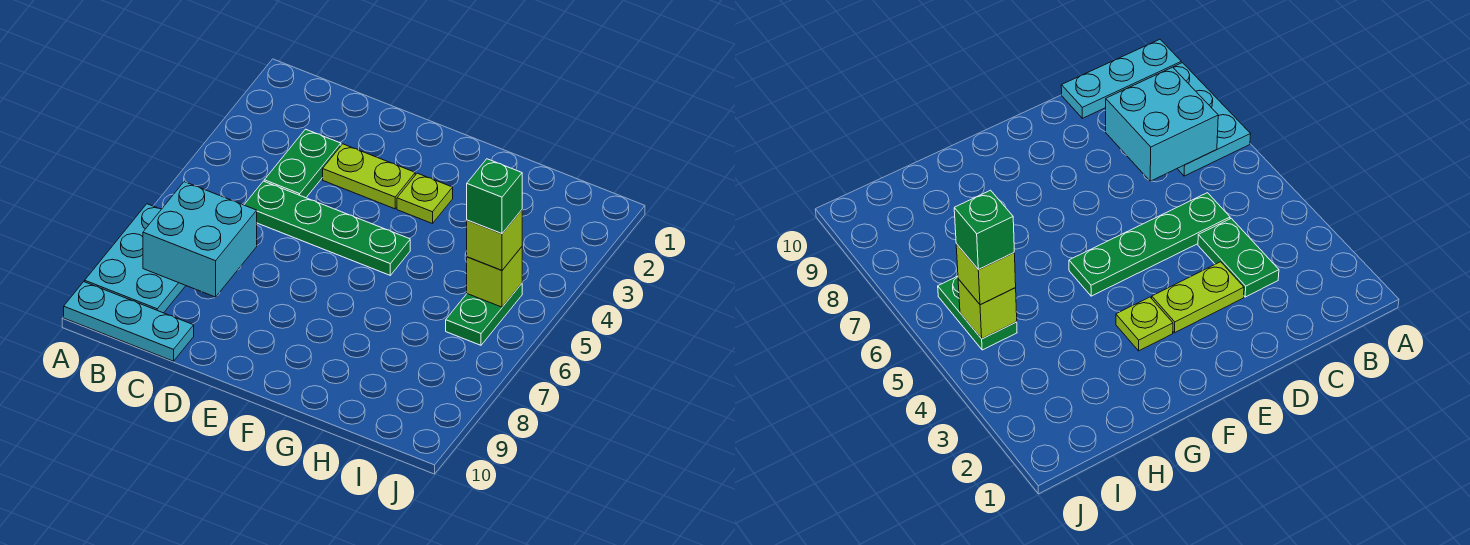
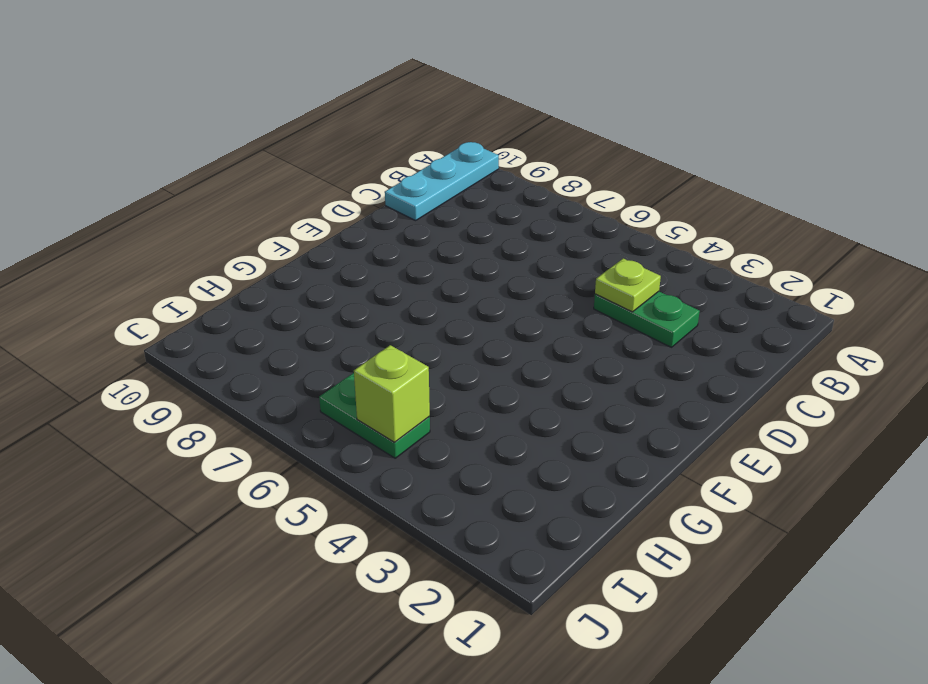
lime plate C4 level 2 -> lime plate F3 level 1
none -> cyan plate A7:B9 level 1
none -> green plate C5:F5 level 1

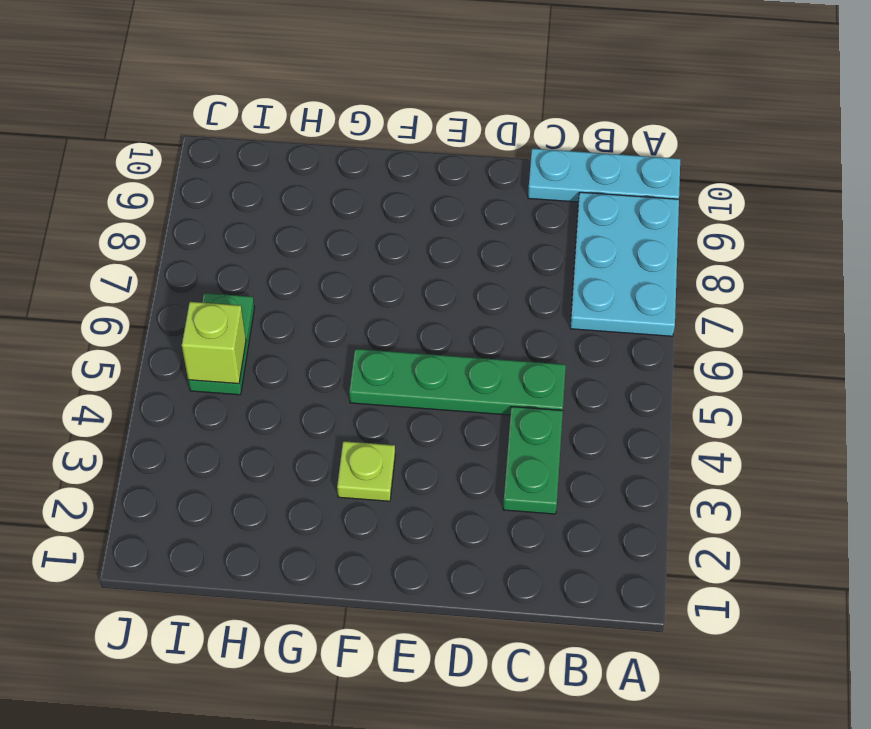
none -> lime plate D3:E3 level 1
none -> cyan brick B7:C8 level 2

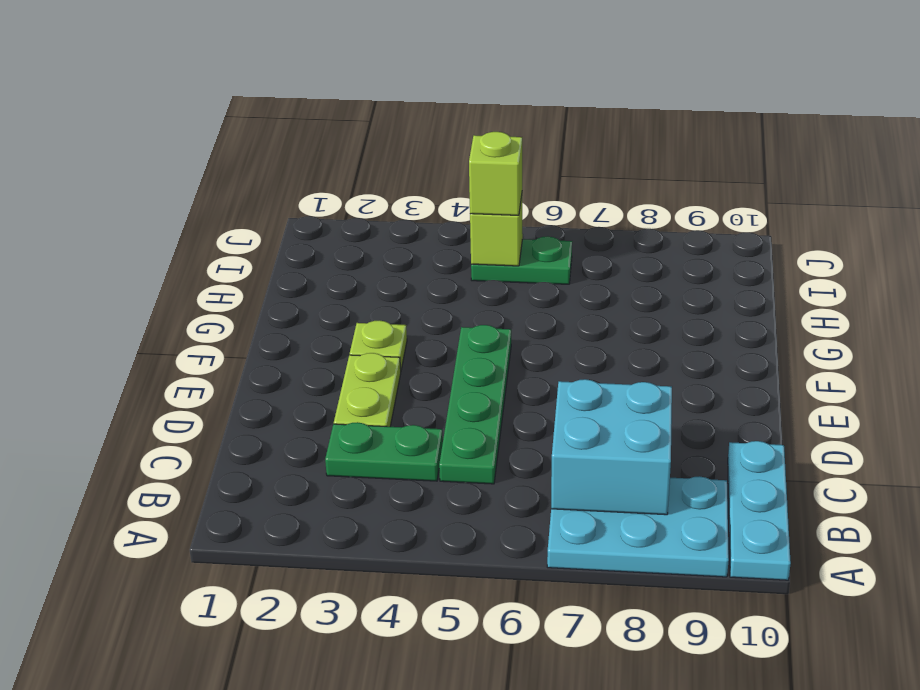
none -> green brick I5 level 4

